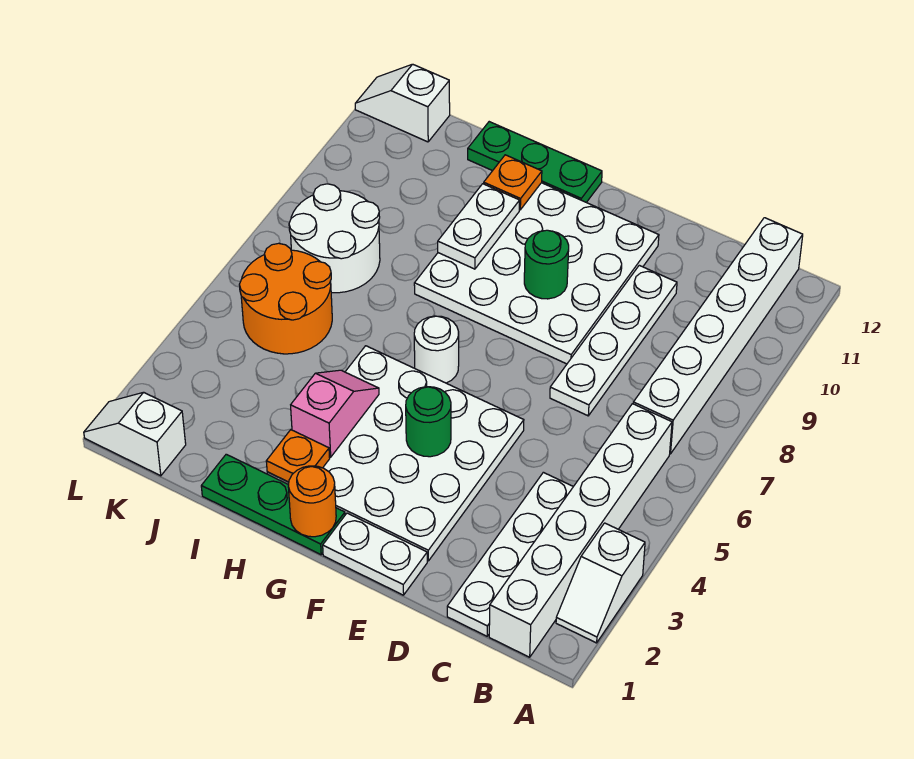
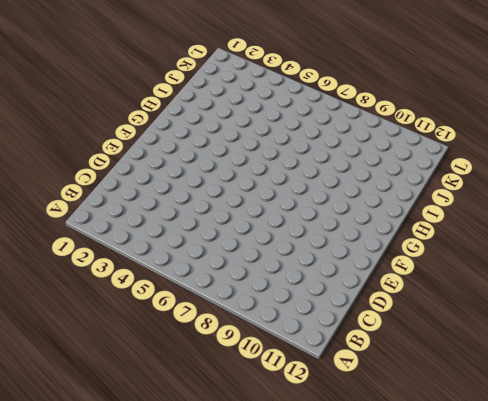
none -> white slope A2:A3 level 1 top 3
none -> white brick B1:B6 level 1
none -> white brick B7:B12 level 1

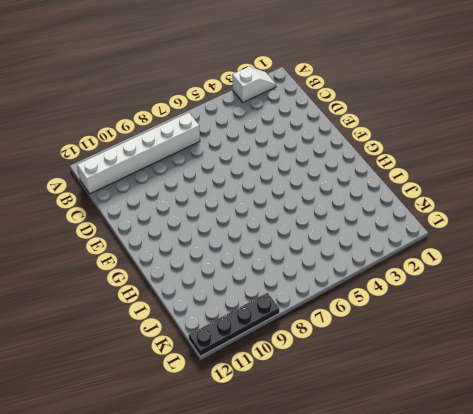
black plate L9:L12 level 1 -> white slope K12:L12 level 1 top K
none -> white brick B1:B6 level 1
none -> white plate C1:C4 level 1
none -> white plate D7:D10 level 1

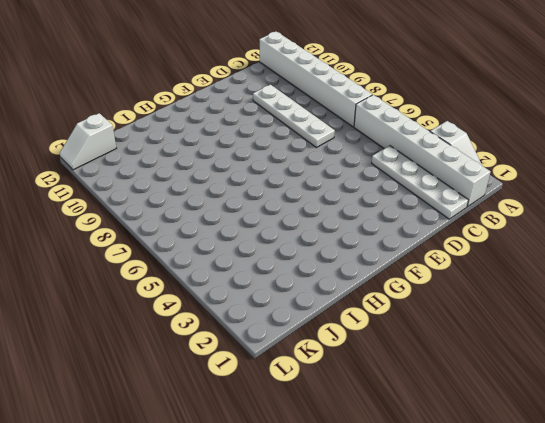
none -> white plate E1:F1 level 1
none -> white plate E2:H5 level 1
none -> white plate E8:H11 level 1

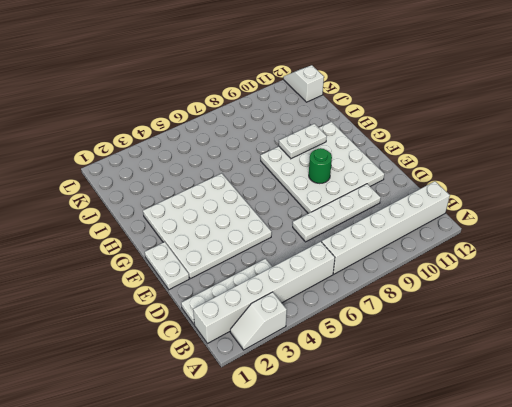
none -> green plate G1:I1 level 1
none -> white round brick G6 level 1
none -> green plate G12:I12 level 1

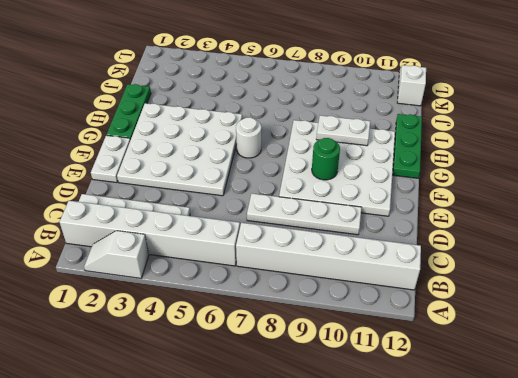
none -> orange round brick J5:K6 level 1
none -> white round brick J7:K8 level 1
none -> white slope K1:L1 level 1 top K

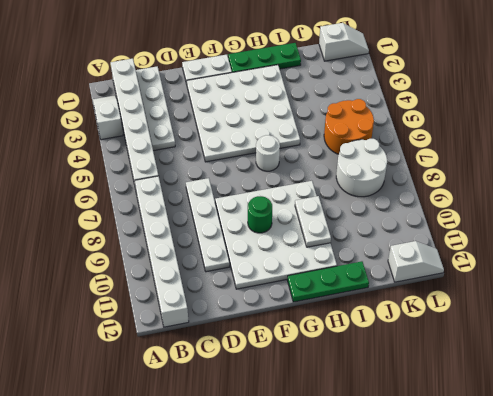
none -> green round brick F4 level 2
none -> orange round brick G1 level 2
none -> orange plate H2 level 2

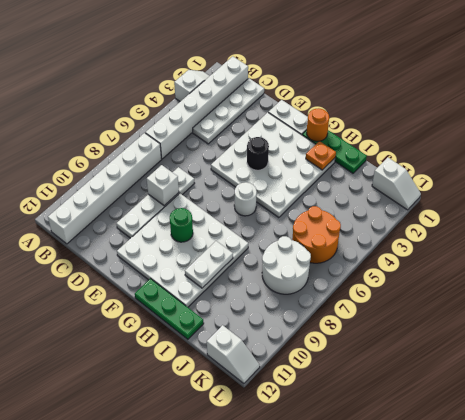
white brick D8 level 2 -> none
black round brick F4 level 2 -> green round brick F4 level 2
none -> pink slope H3:H4 level 2 top 3
none -> orange plate H11 level 2

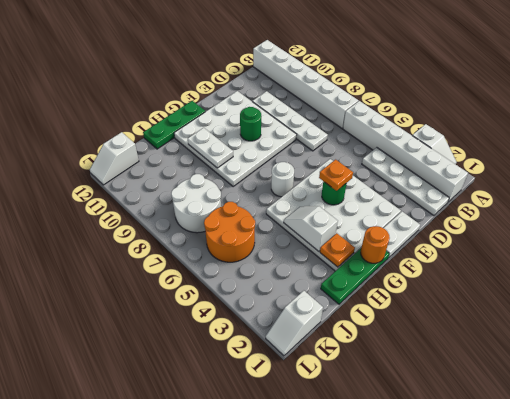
orange plate F4 level 3 -> orange plate H11 level 2
white slope H3:H4 level 2 top 3 -> pink slope H3:H4 level 2 top 3

